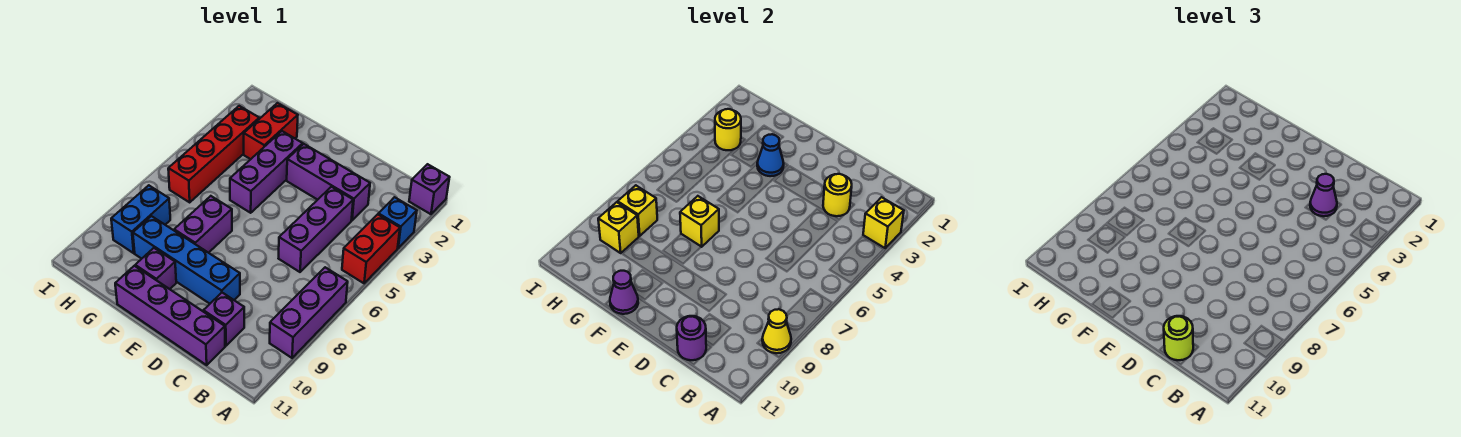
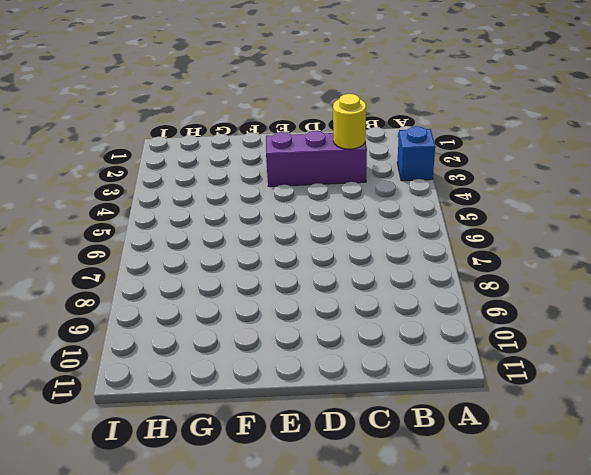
none -> purple brick A1 level 1
none -> red brick A4:A5 level 1
none -> purple brick A7:A9 level 1

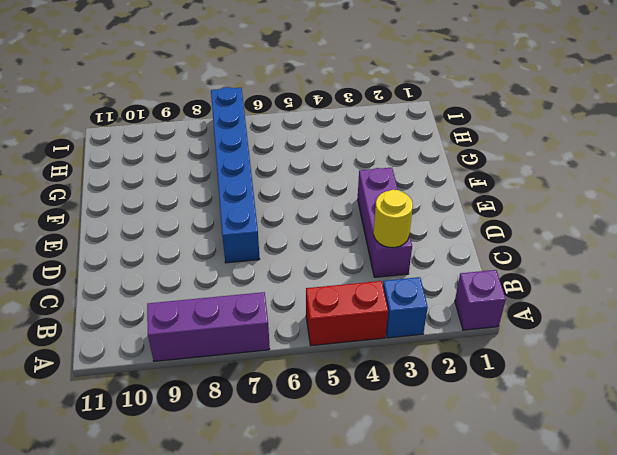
blue brick D7:I7 level 1 -> purple brick F7:F8 level 1
none -> purple brick C4:C6 level 1
none -> purple brick C10 level 1
none -> purple brick C11:F11 level 1

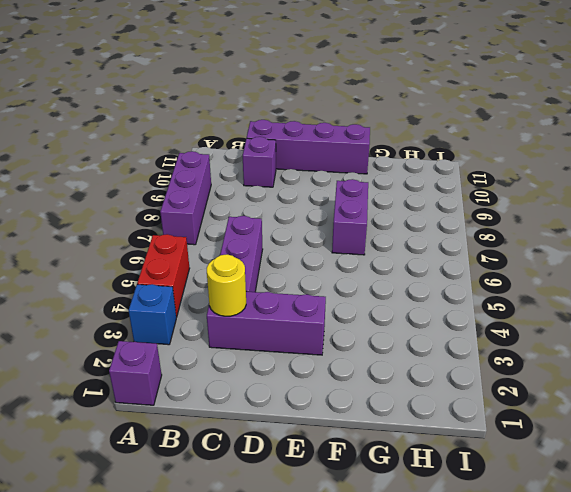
none -> blue brick D9:G9 level 1
none -> purple brick F3:F5 level 1
none -> purple brick F10 level 1

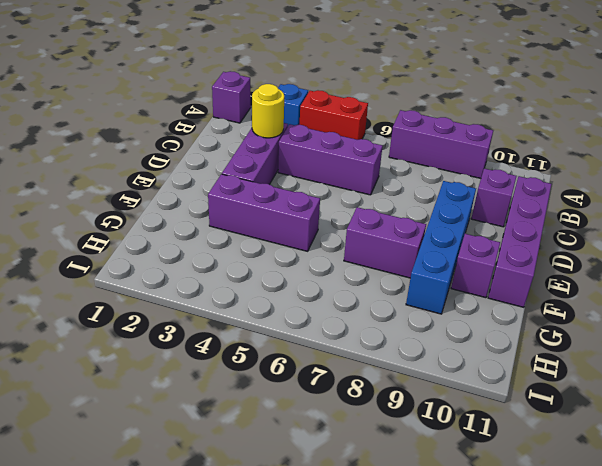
none -> red brick G2:G3 level 1
none -> red brick H3:H6 level 1
none -> blue brick H8:H9 level 1

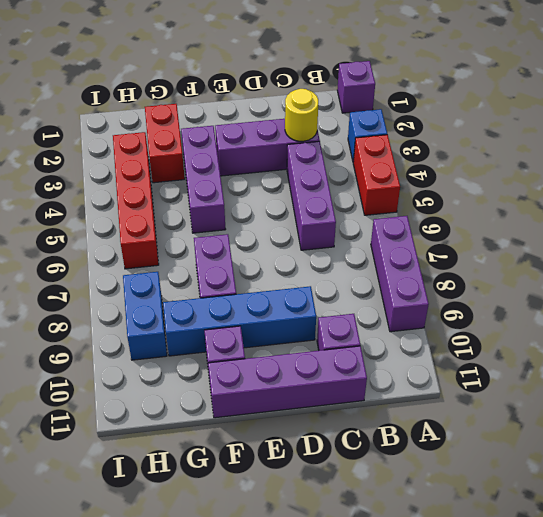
none -> yellow brick A3 level 2
none -> yellow cone A9 level 2
none -> purple round brick C11 level 2

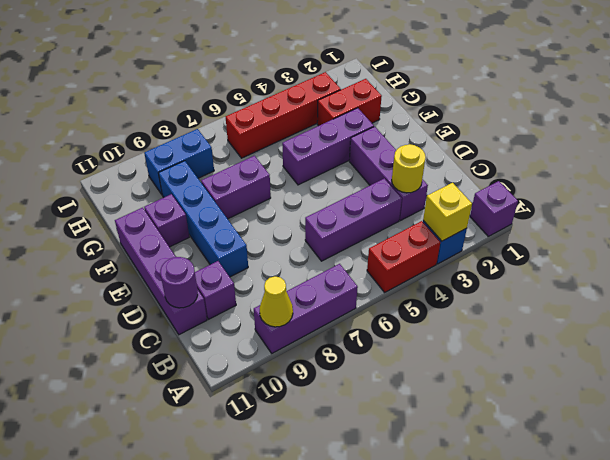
none -> blue cone F3 level 2
none -> yellow brick F7 level 2
none -> purple cone F11 level 2

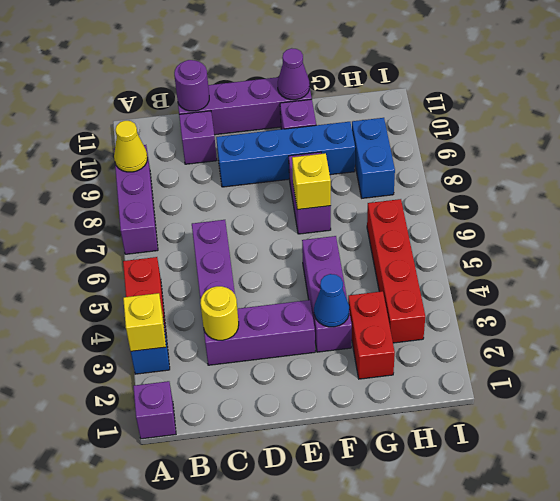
none -> yellow round brick H3 level 2
none -> yellow brick H8 level 2
none -> yellow brick H9 level 2

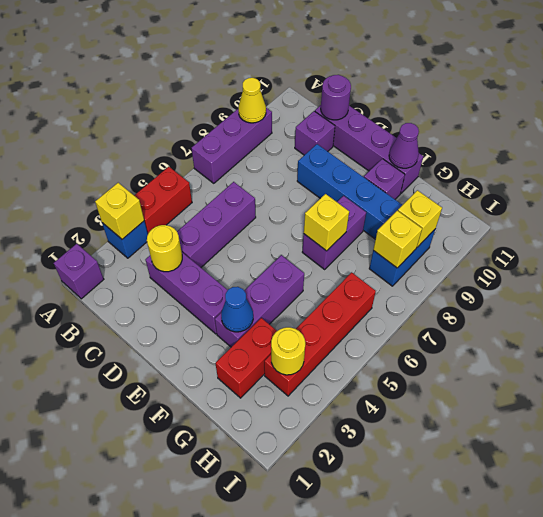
none -> purple cone C3 level 3
none -> lime round brick C11 level 3

